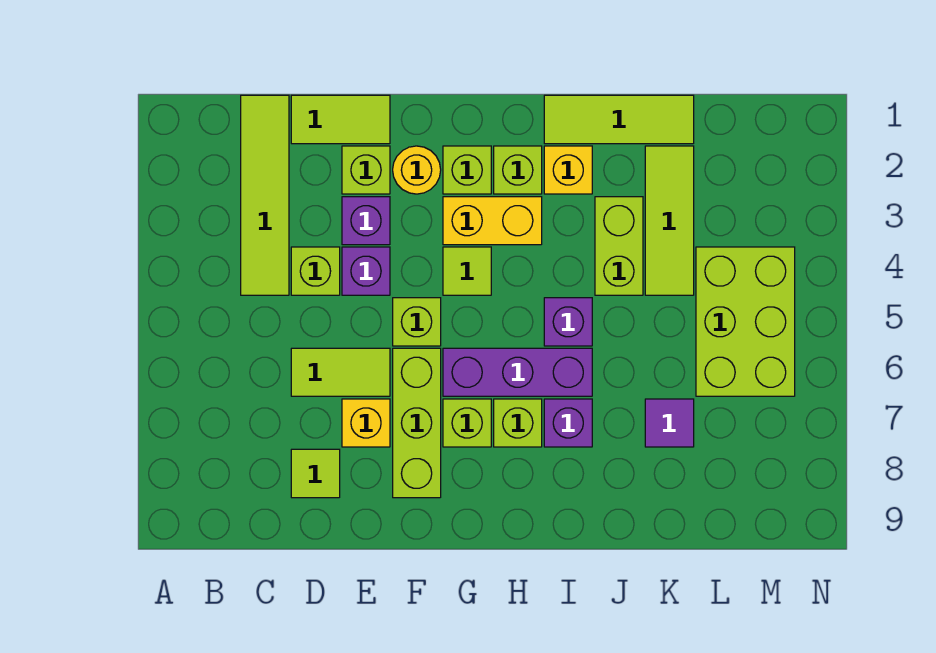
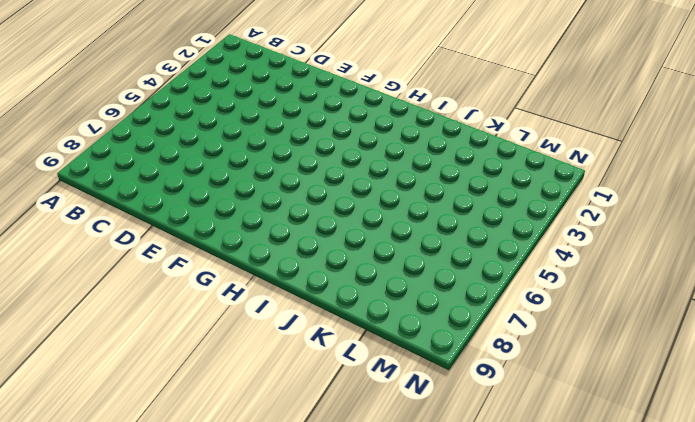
none -> lime tile C1:C4 level 1
none -> lime tile D1:E1 level 1
none -> lime brick D4 level 1

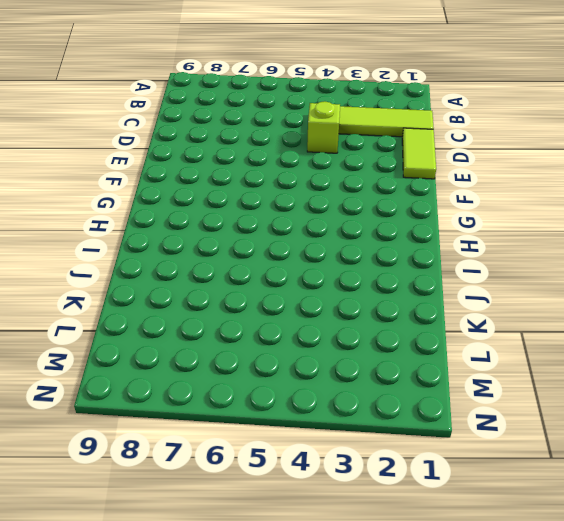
none -> lime tile D6:E6 level 1
none -> lime tile D8 level 1
none -> lime brick E2 level 1

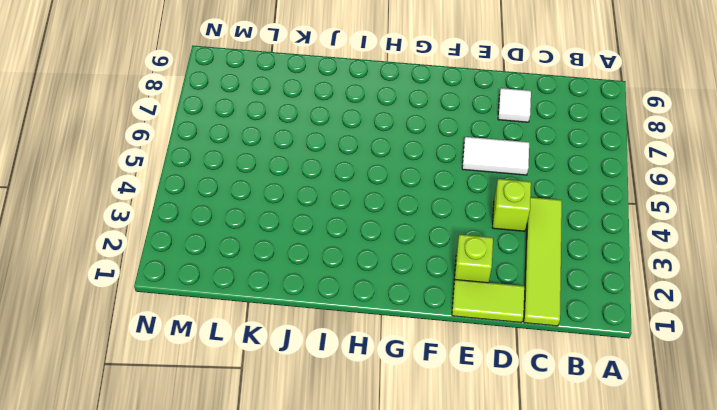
white tile D6:E6 level 1 -> lime tile D6:E6 level 1
white tile D8 level 1 -> lime tile D8 level 1
none -> purple brick E3 level 1
none -> purple brick E4 level 1
none -> yellow brick E7 level 1

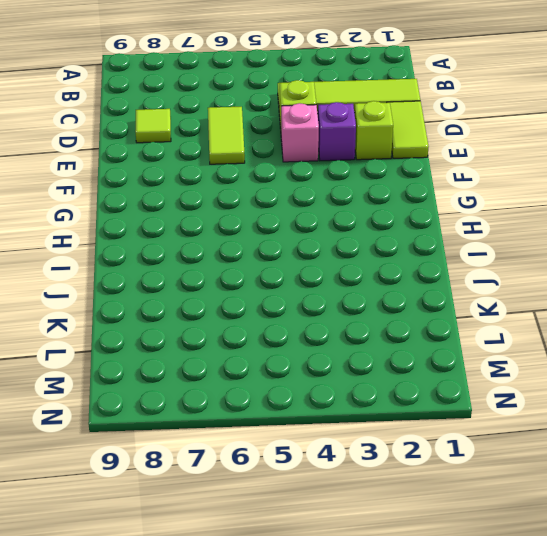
pink brick E4 level 1 -> purple brick E4 level 1
none -> yellow brick E7 level 1
none -> yellow round brick F2 level 1
none -> lime brick F5 level 1

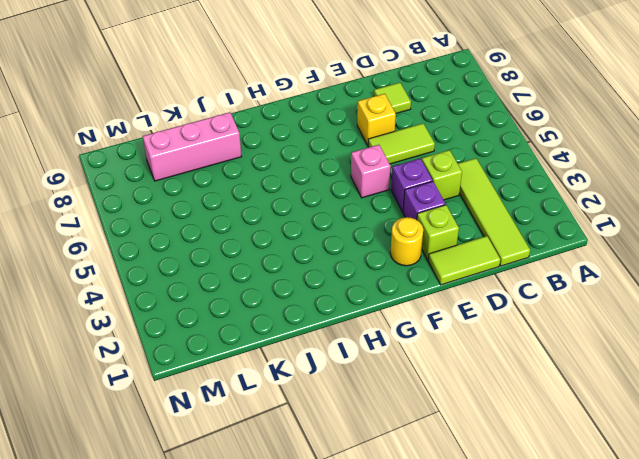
pink brick F5 level 1 -> lime brick F5 level 1
pink brick J8:L8 level 1 -> none
none -> lime brick F6:F8 level 1
none -> lime brick G2 level 1
none -> yellow brick G3:H3 level 1

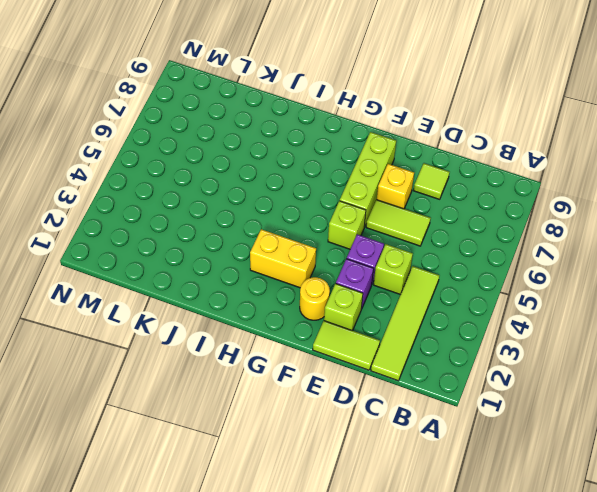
none -> lime brick G2 level 1
none -> lime tile G4 level 1
none -> purple brick G6:I6 level 1

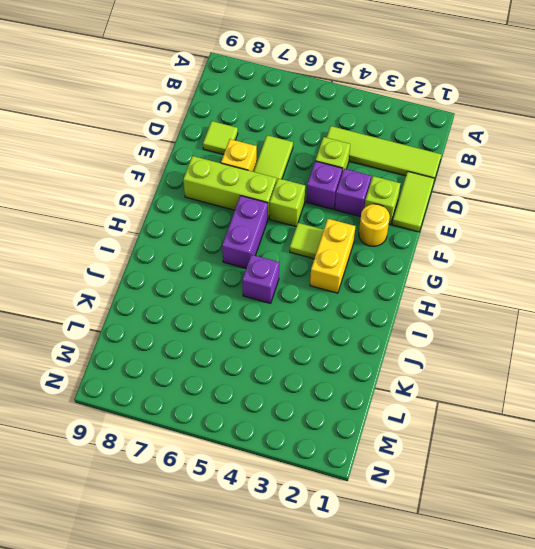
purple brick G6:H6 level 1 -> purple brick G6:I6 level 1
none -> lime brick G2 level 1
none -> lime brick G7 level 1
none -> lime brick H2 level 1

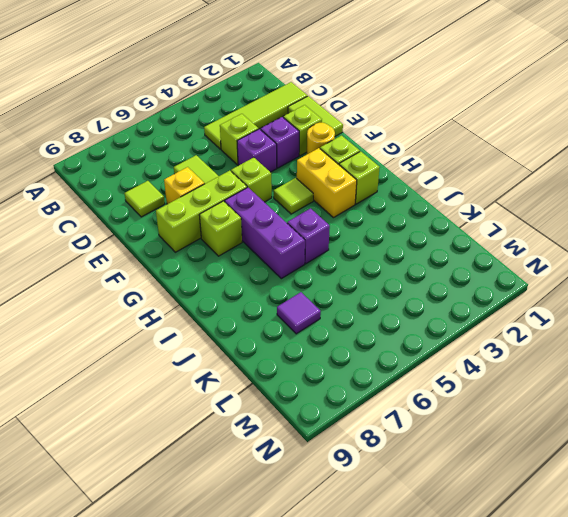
none -> lime brick H7 level 1
none -> lime tile I1:K1 level 1
none -> yellow brick I2 level 1

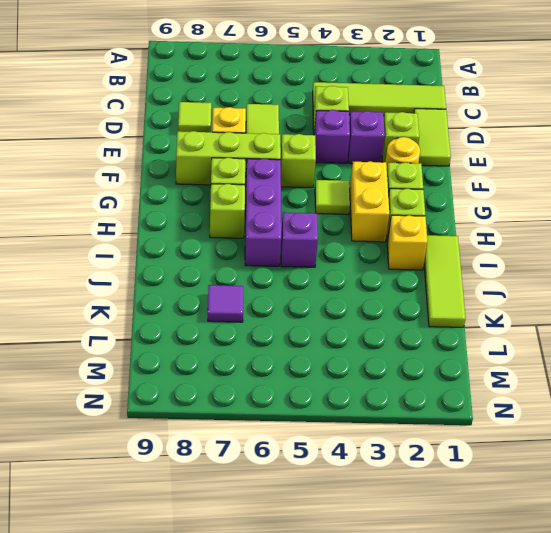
none -> purple brick I7 level 1
none -> lime brick J3:J4 level 1
none -> lime tile K2:K4 level 1

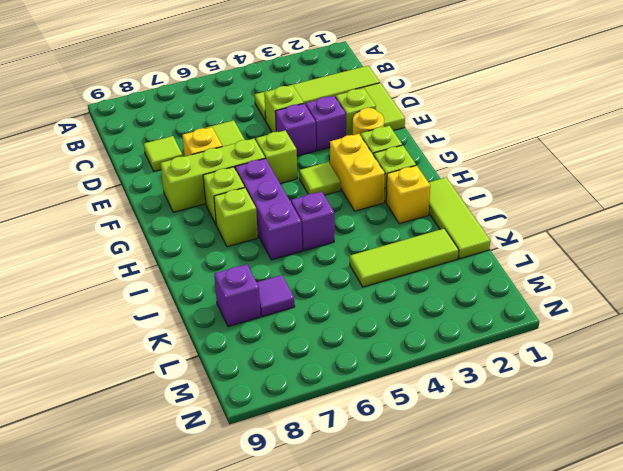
purple brick K8 level 1 -> purple brick I7 level 1
none -> lime brick J3:J4 level 1
none -> lime brick L4:M6 level 1

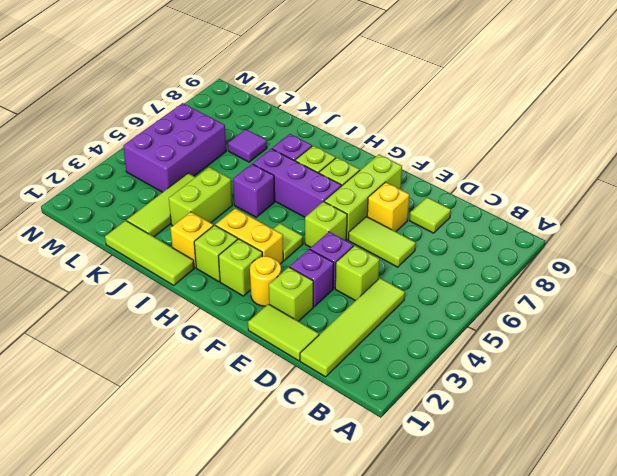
purple brick L4:M6 level 1 -> lime brick L4:M6 level 1

